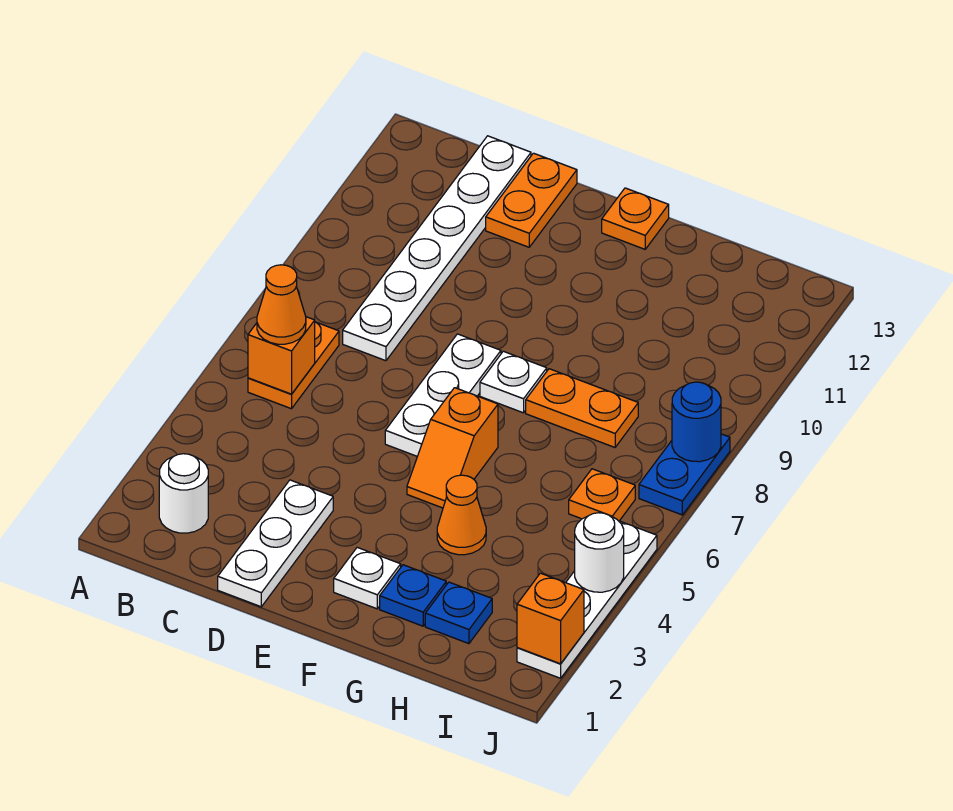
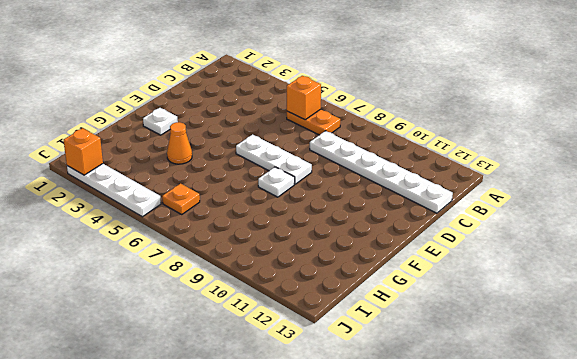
none -> white round brick B2 level 1
none -> white plate D1:D3 level 1
none -> orange plate D12:D13 level 1

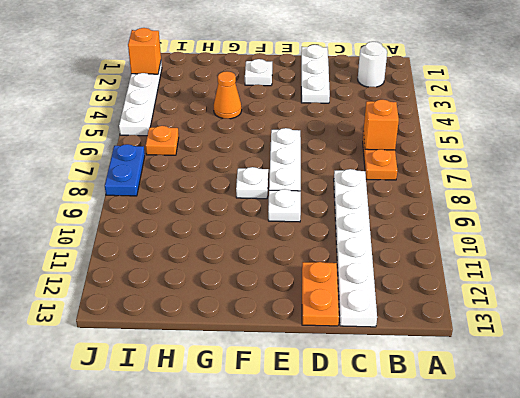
white plate E9 level 1 -> none
none -> orange slope F5:F6 level 1 top 6
none -> orange plate F13 level 1
none -> blue plate G2 level 1

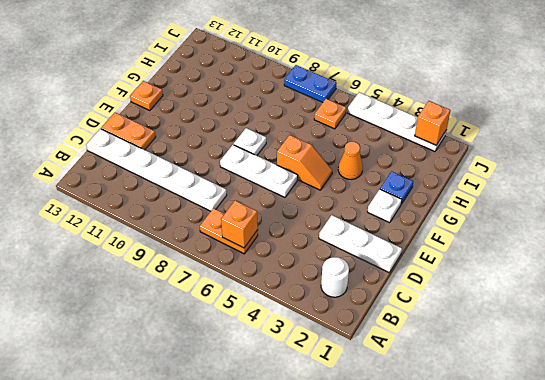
none -> orange plate G8:H8 level 1
none -> blue plate H2 level 1
none -> white round brick J4 level 2

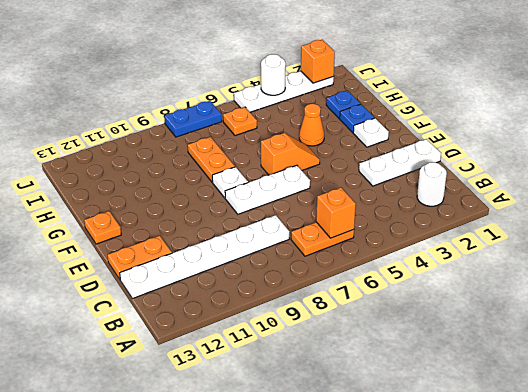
none -> blue round brick J8 level 2
none -> orange cone B6 level 3

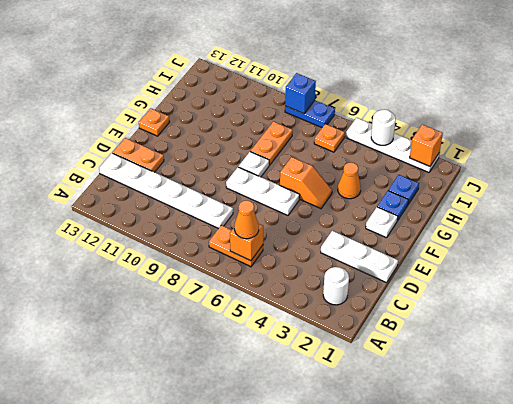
blue brick J8 level 2 -> blue round brick J8 level 2

